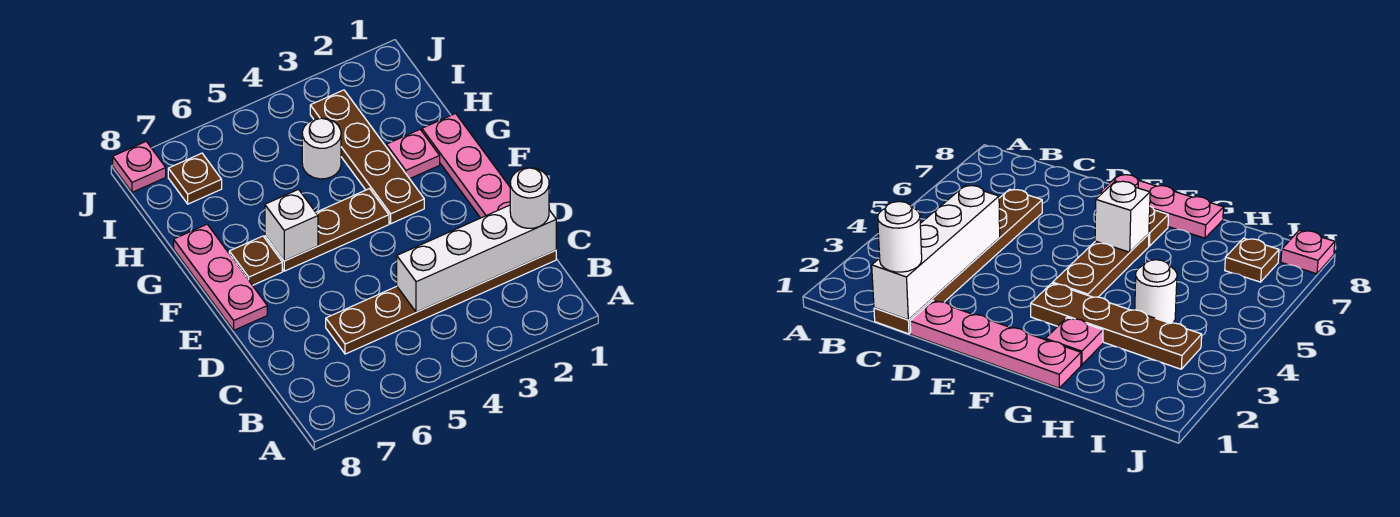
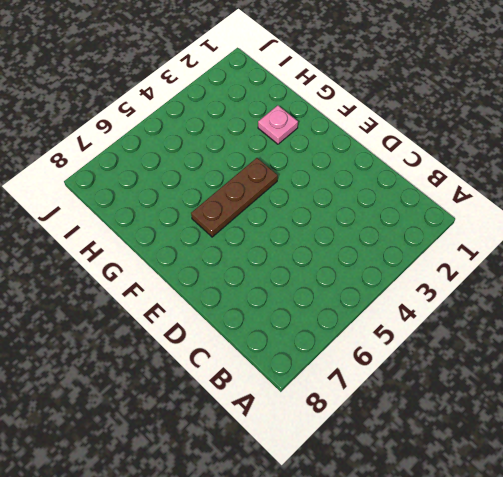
none -> brown plate C1:C6 level 1
none -> pink plate D1:G1 level 1
none -> pink plate E8:G8 level 1

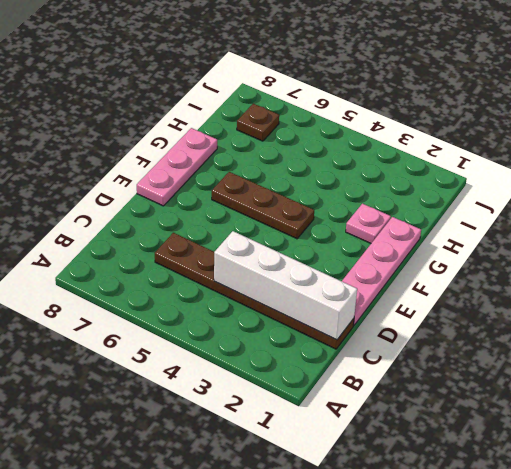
none -> brown plate F3:I3 level 1
none -> brown plate F7 level 1
none -> white round brick H4 level 1

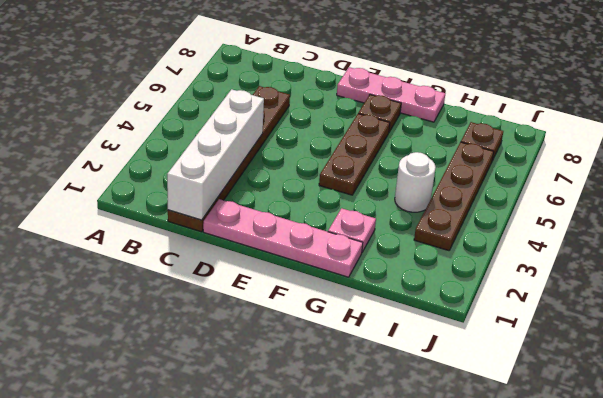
brown plate I3:I6 level 1 -> brown plate F3:I3 level 1
none -> pink plate J8 level 1
none -> white brick F6 level 2
none -> white round brick C1 level 3

